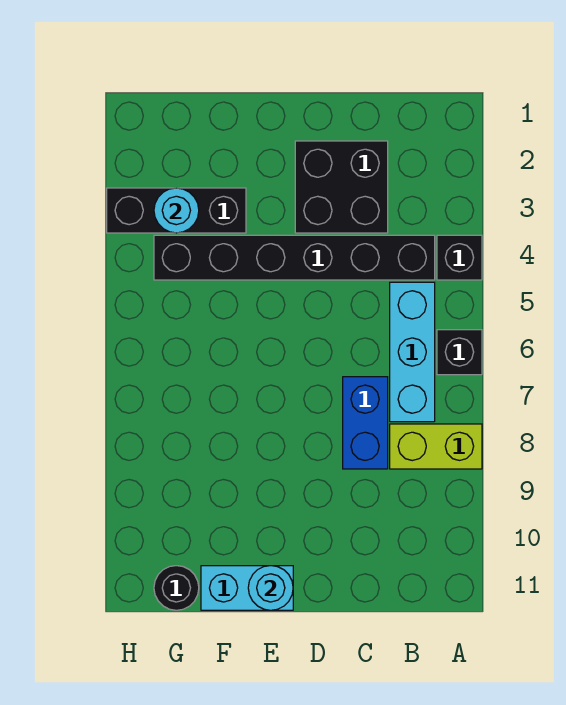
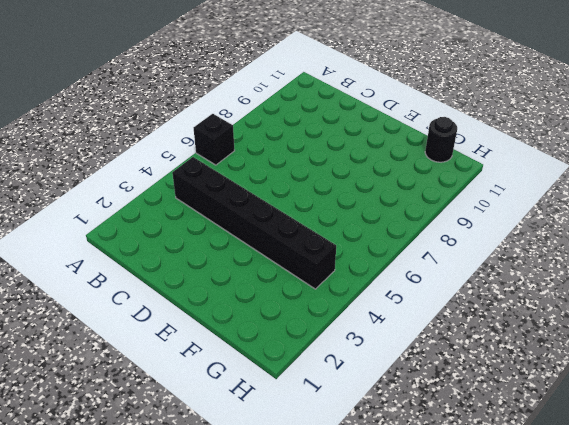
none -> black brick A4 level 1
none -> lime brick A8:B8 level 1
none -> cyan brick B5:B7 level 1

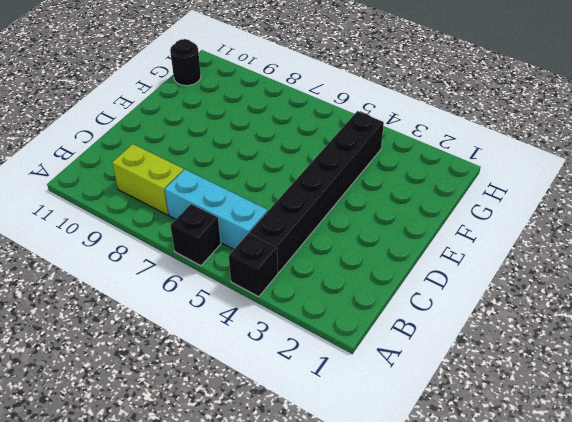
lime brick B8:B9 level 1 -> lime brick A8:B8 level 1
none -> black brick C2:D3 level 1
none -> blue brick C7:C8 level 1
none -> cyan brick E11:F11 level 1

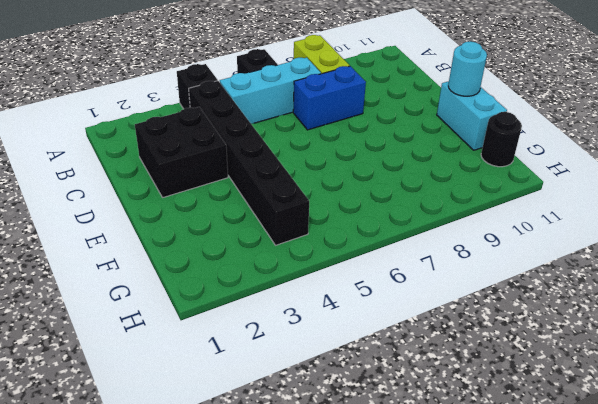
none -> black brick F3:H3 level 1
none -> cyan round brick G3 level 2

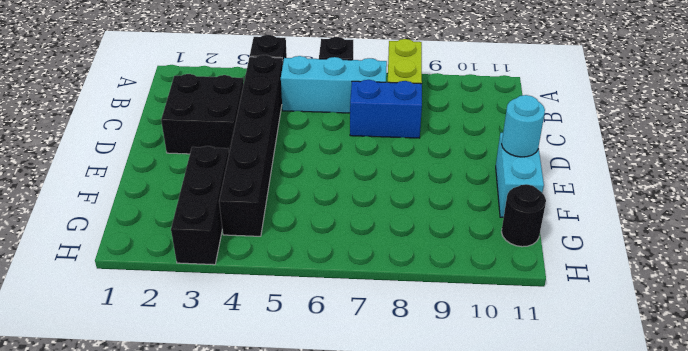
none -> cyan round brick G3 level 2

